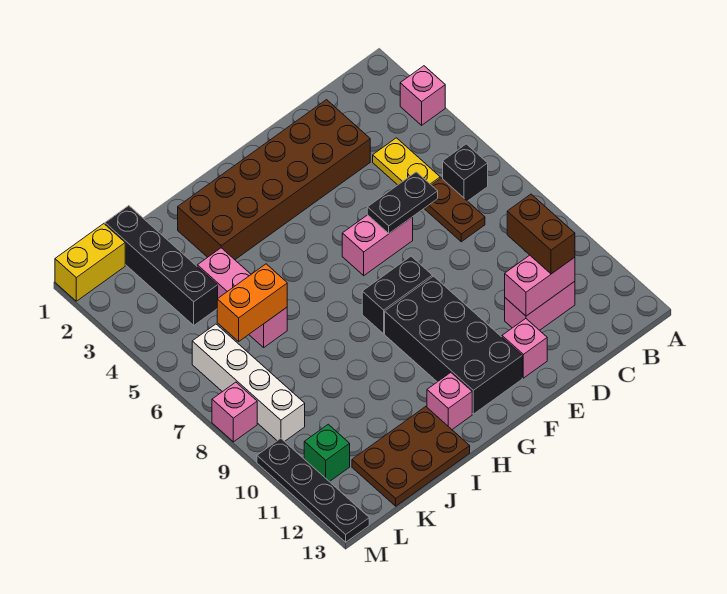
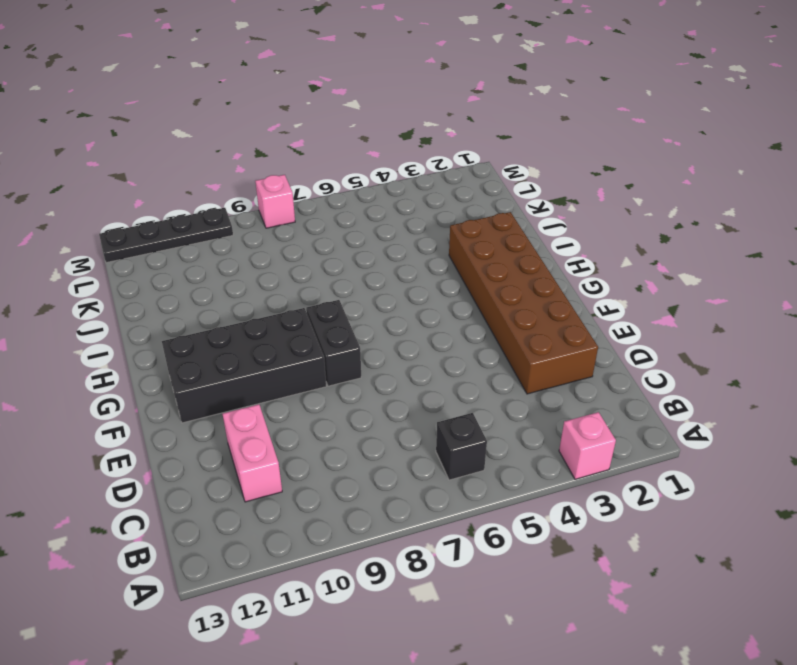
none -> yellow plate C4:C5 level 1
none -> brown plate C6:C7 level 1
none -> pink brick E6:F6 level 1

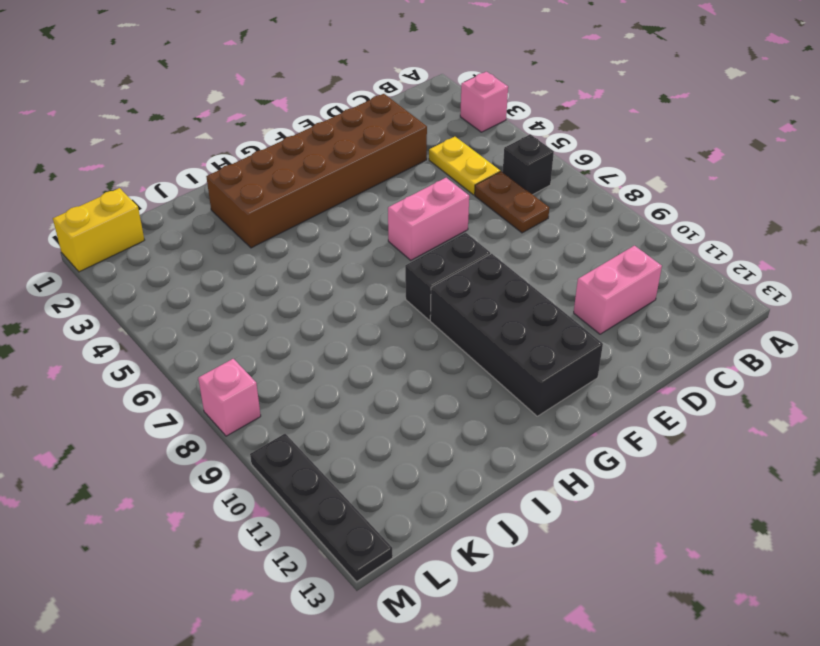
none -> pink brick E12 level 1
none -> pink brick H12 level 1
none -> brown plate I12:K13 level 1

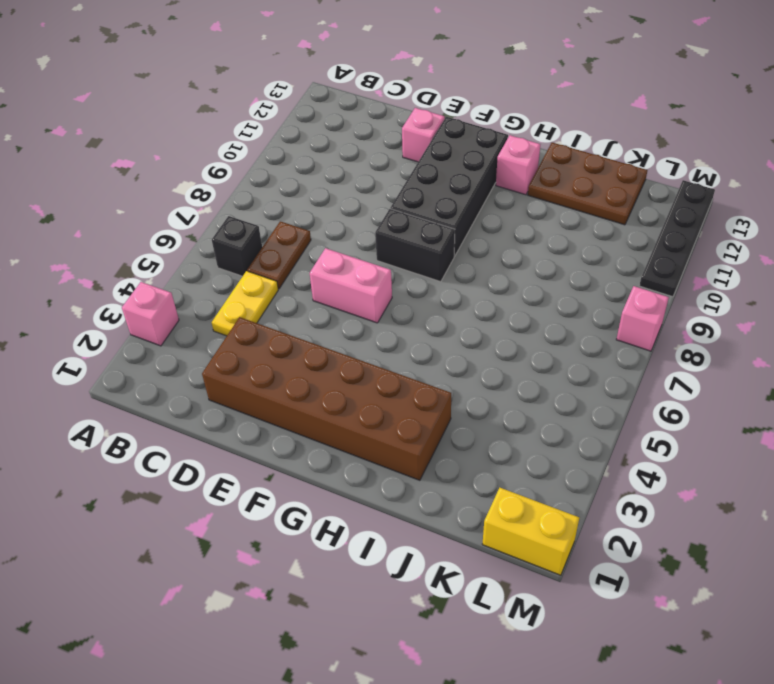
none -> pink brick C11:D11 level 1
none -> pink brick J4:J6 level 1
none -> black brick K1:K4 level 1

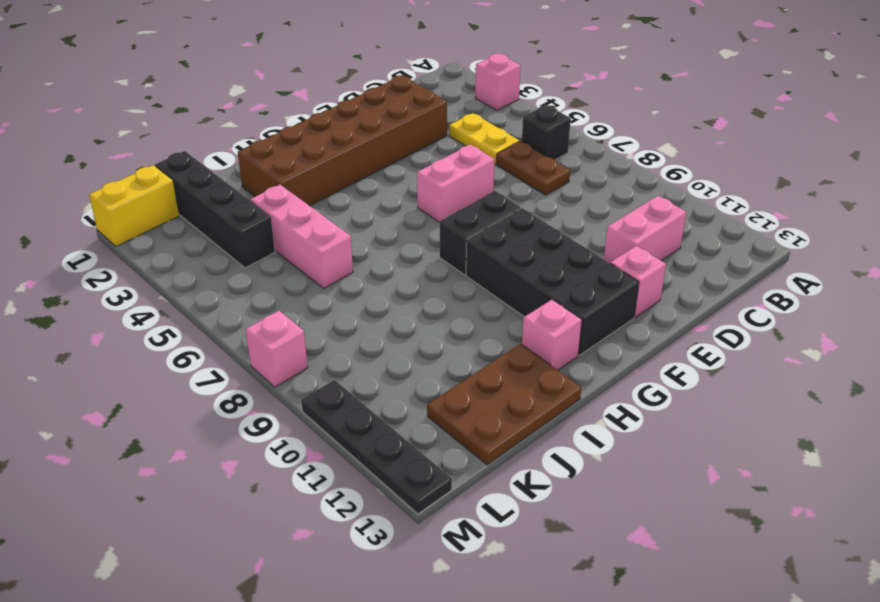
none -> white brick L6:L9 level 1
none -> green brick L11 level 1
none -> pink brick C11:D11 level 2

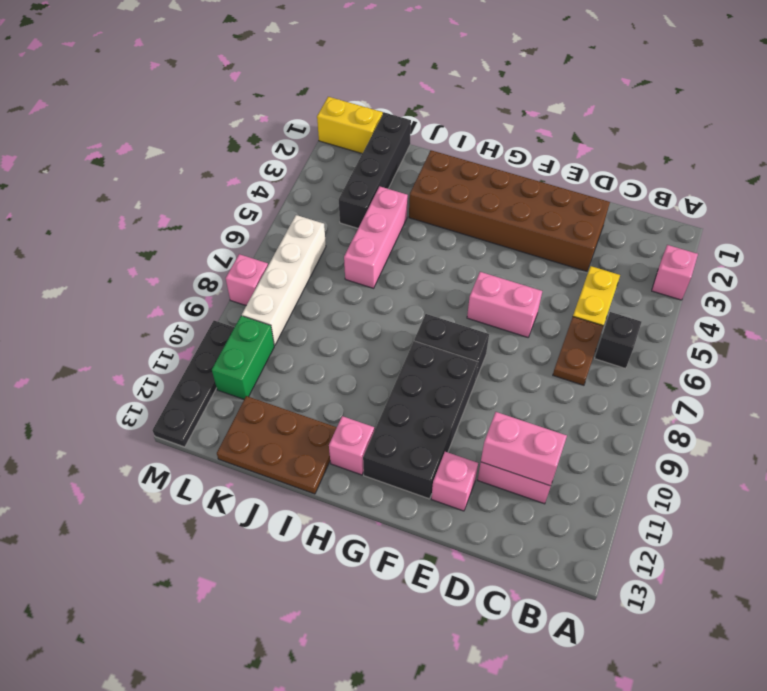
green brick L10:L11 level 1 -> green brick L11 level 1
none -> black plate D6:E6 level 2
none -> orange brick J6:K6 level 2
none -> brown brick C10:C11 level 3

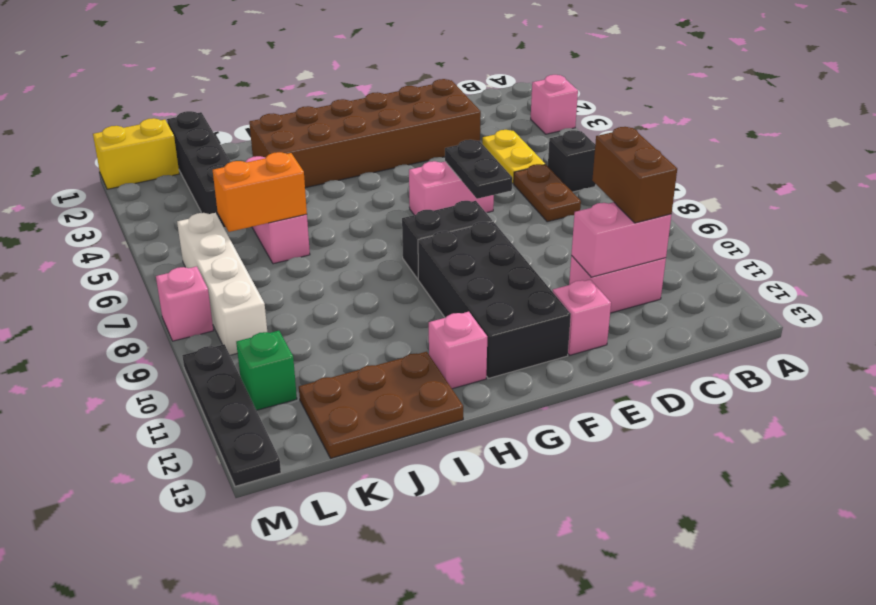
black plate E6:E7 level 2 -> black plate D6:E6 level 2

